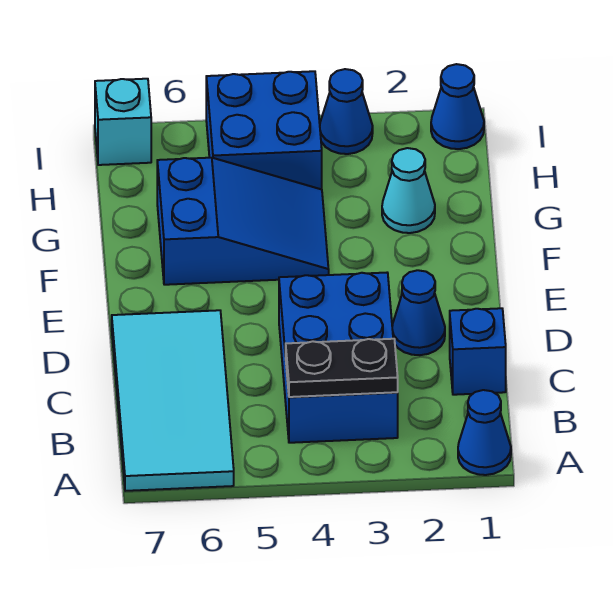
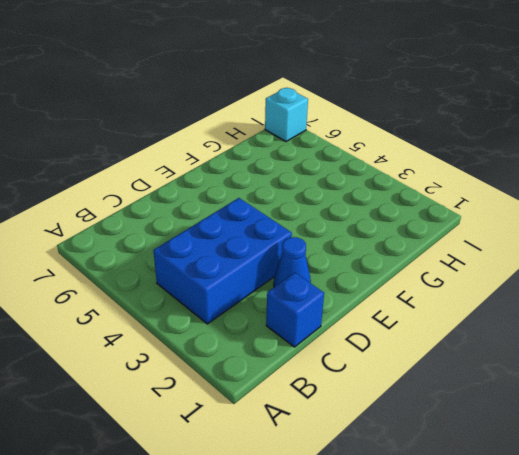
none -> blue cone A1 level 1
none -> cyan tile A6:D7 level 1
none -> blue slope F4:G6 level 1 top 6

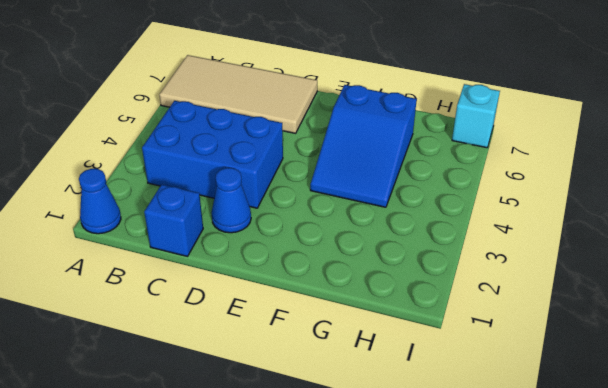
tan tile A6:D7 level 1 -> cyan tile A6:D7 level 1
none -> cyan cone G2 level 1
none -> blue brick H4:I5 level 1
none -> blue cone I1 level 1

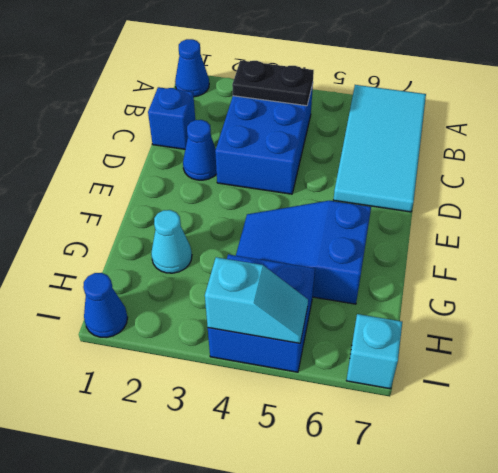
cyan slope I4:I5 level 2 top 4 -> none
none -> blue cone I3 level 1

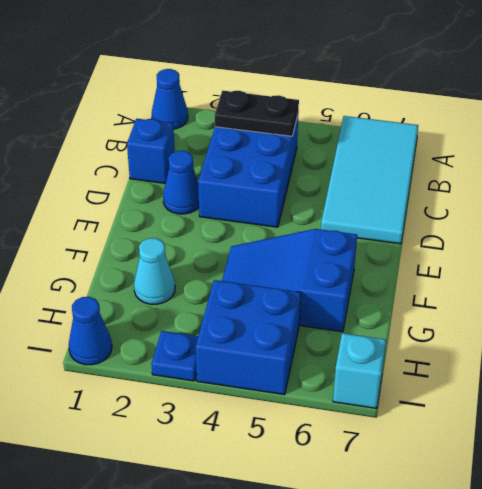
blue plate I3 level 1 -> blue cone I3 level 1

